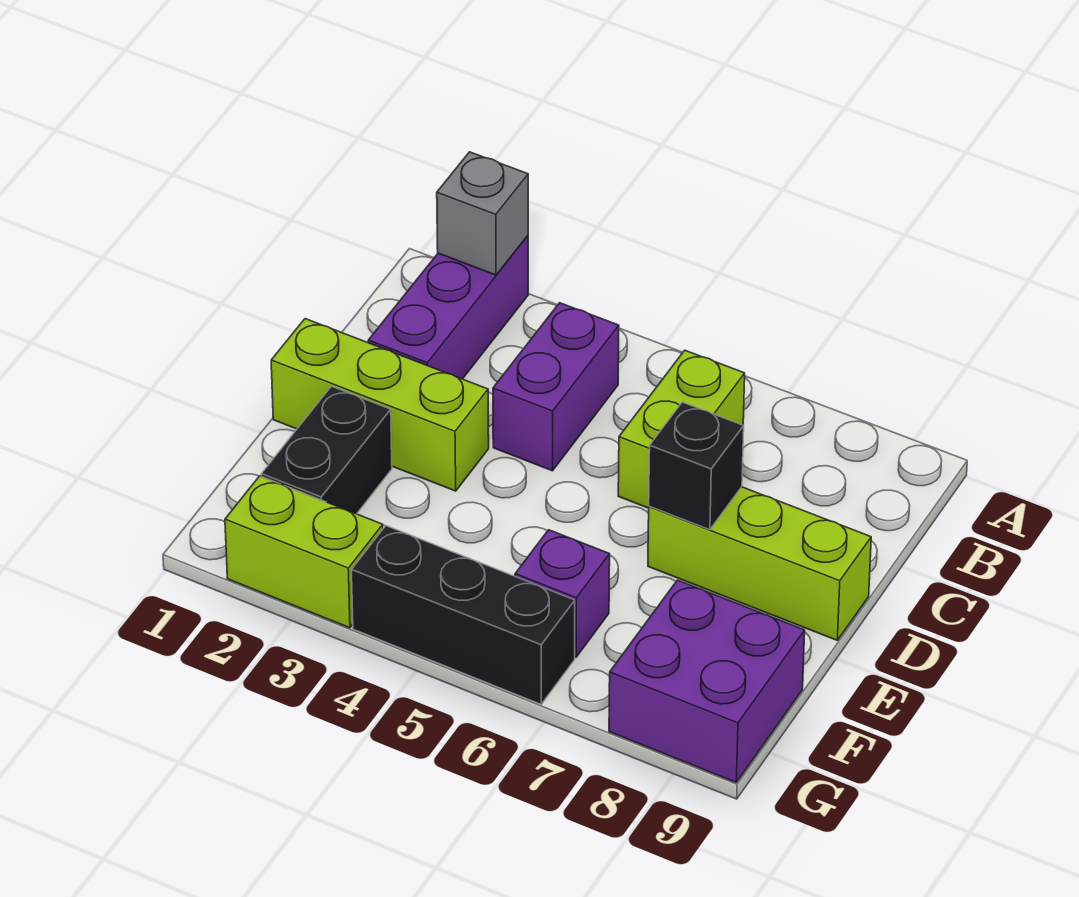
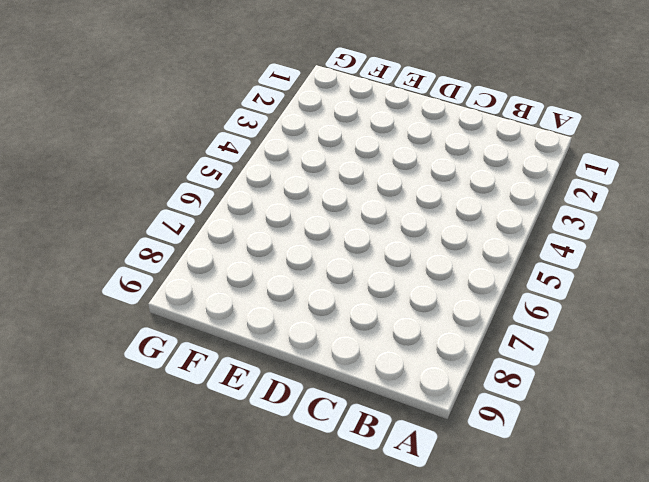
none -> purple brick A2:C2 level 1
none -> purple brick B4:C4 level 1
none -> lime brick B6:C6 level 1

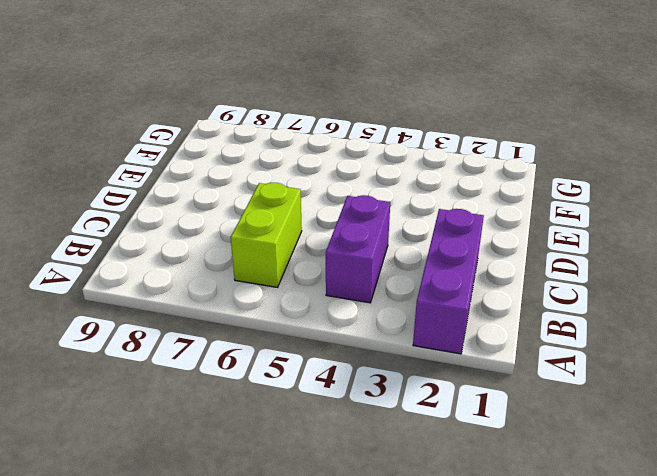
none -> lime brick D1:D3 level 1
none -> lime brick D7:D9 level 1
none -> black brick E2:F2 level 1

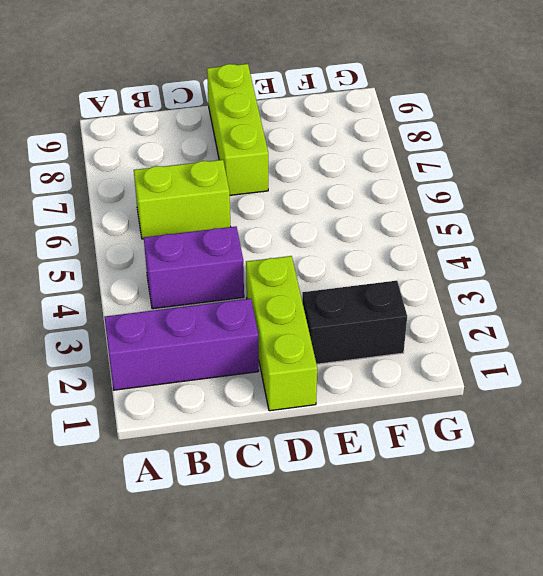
none -> purple brick F6 level 1
none -> purple brick F8:G9 level 1
none -> lime brick G2:G3 level 1

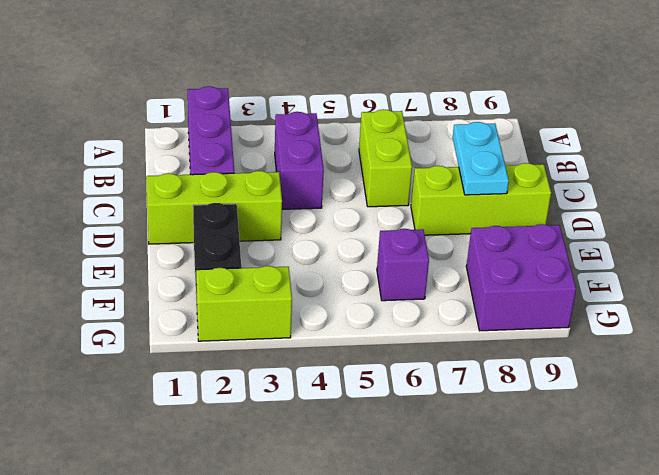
cyan plate C8:D8 level 2 -> none
none -> black brick G4:G6 level 1
none -> grey brick A2 level 2
none -> black brick D7 level 2

